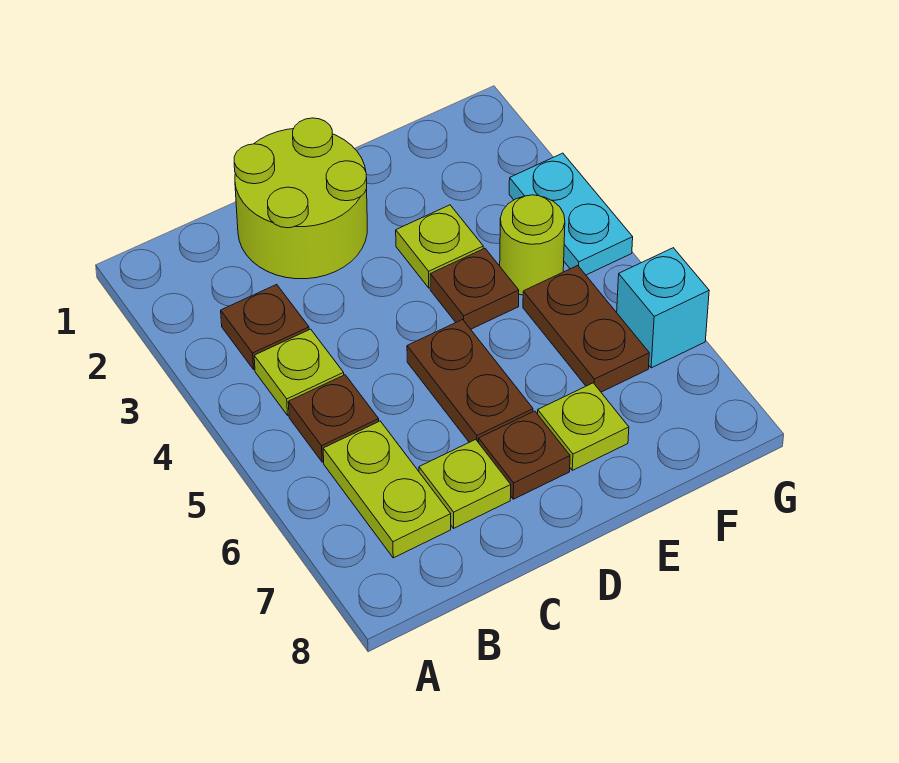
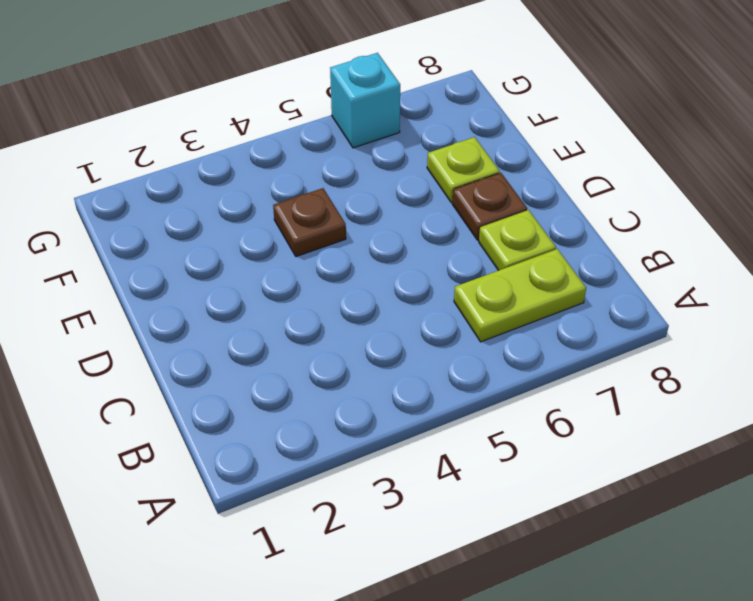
none -> brown plate B3 level 1
none -> lime plate B4 level 1
none -> brown plate B5 level 1

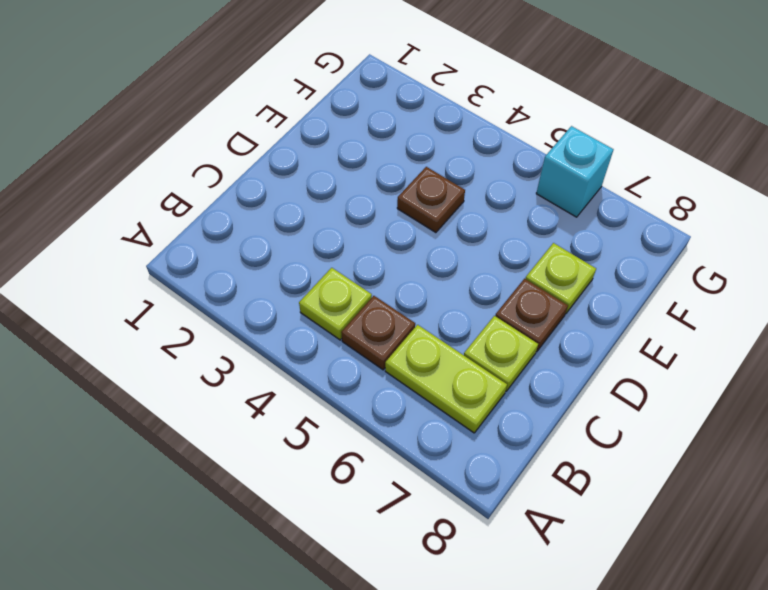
none -> brown plate B3 level 1
none -> lime round brick C1:D2 level 1
none -> brown plate D5:D6 level 1

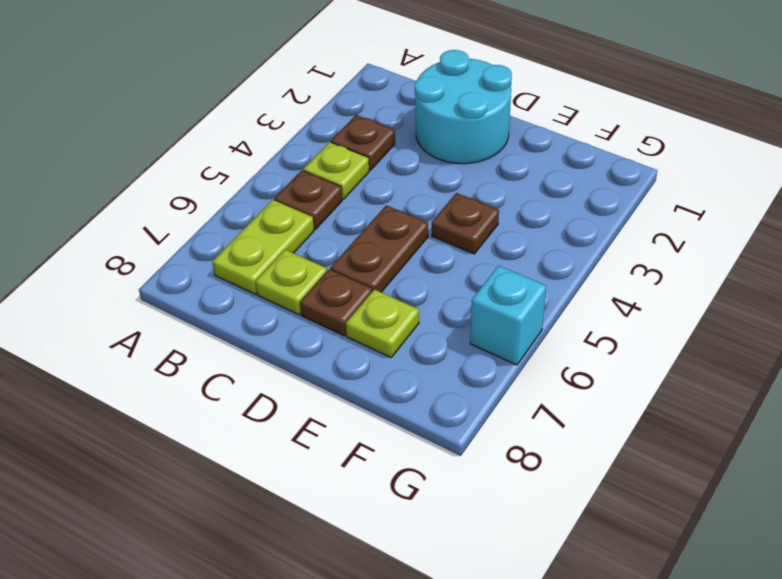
cyan round brick C1:D2 level 1 -> lime round brick C1:D2 level 1
none -> lime plate E3 level 1
none -> lime round brick F4 level 1
none -> brown plate F5:F6 level 1

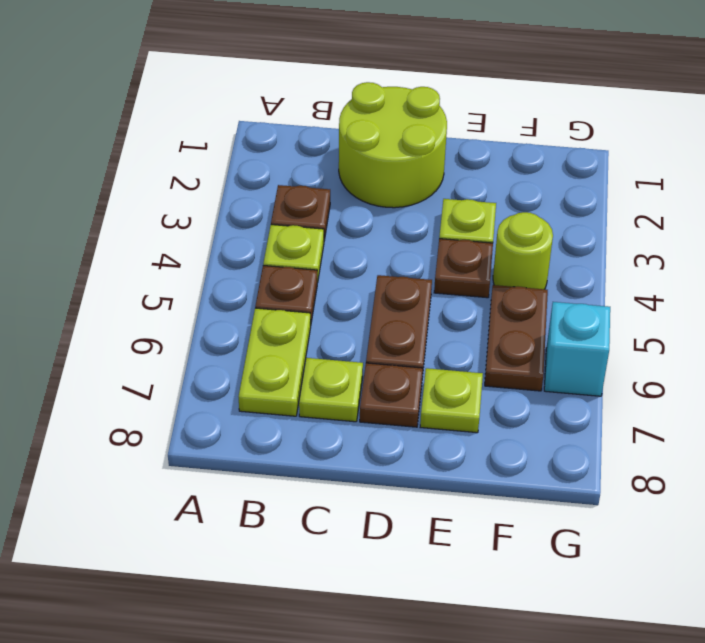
none -> cyan plate G3:G4 level 1

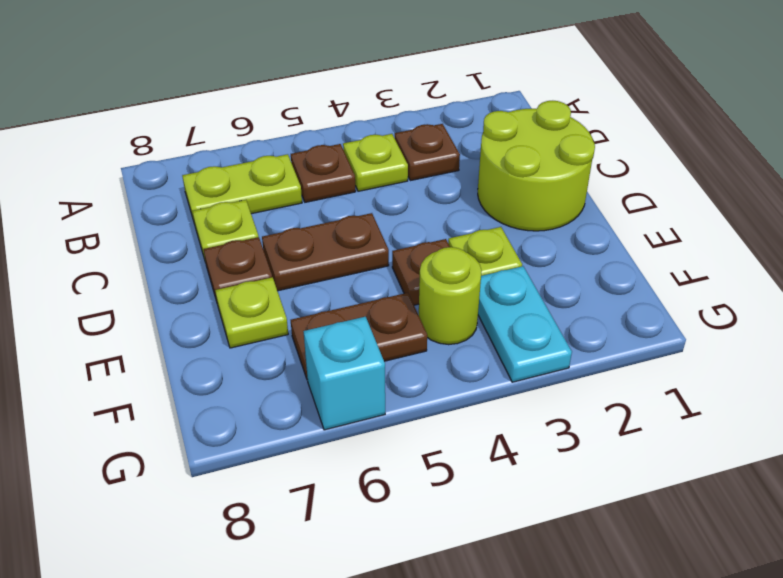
cyan plate F3:G3 level 1 -> cyan plate G3:G4 level 1

